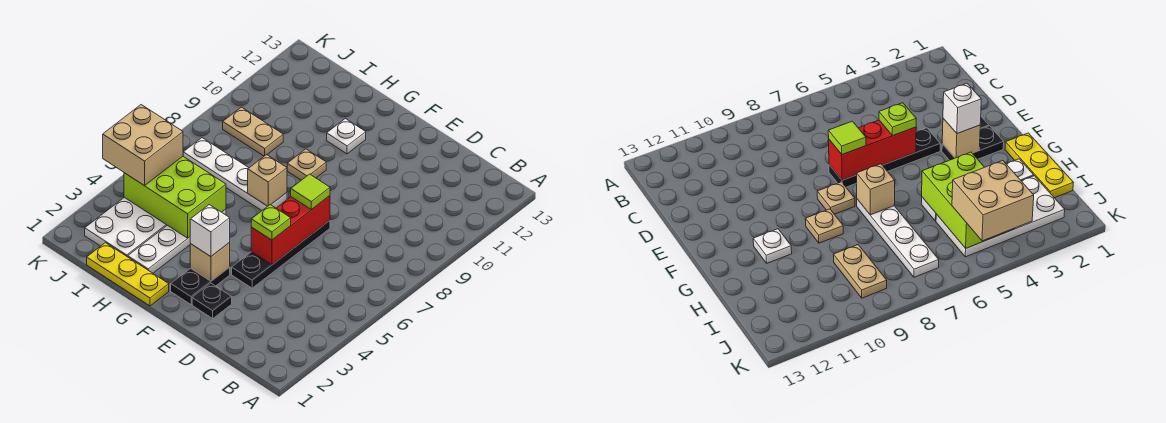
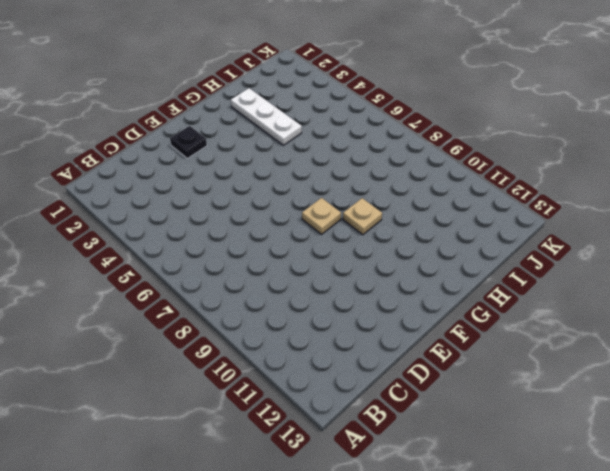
white plate H2:H4 level 1 -> white plate H2:H5 level 1
none -> black plate E4:E7 level 1
none -> black plate F2:F3 level 1
none -> yellow plate G1:I1 level 1

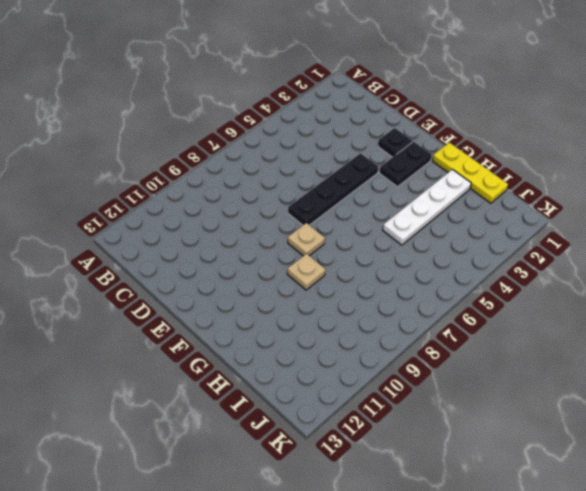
none -> white plate G7:J7 level 1
none -> white plate G11 level 1
none -> white plate I2:J5 level 1

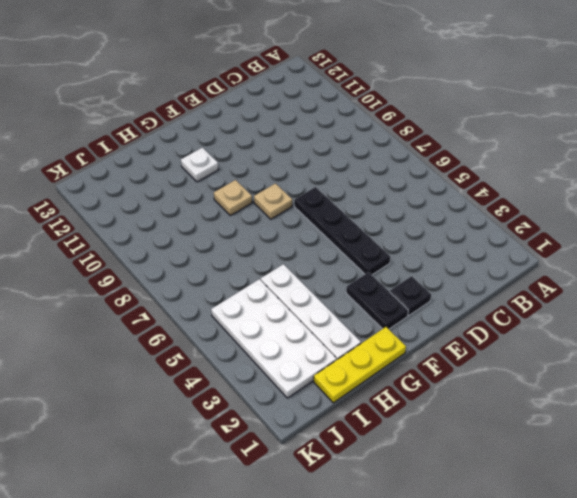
none -> white plate G7:J7 level 1
none -> tan plate I9:J9 level 1
none -> red brick E5:E7 level 2

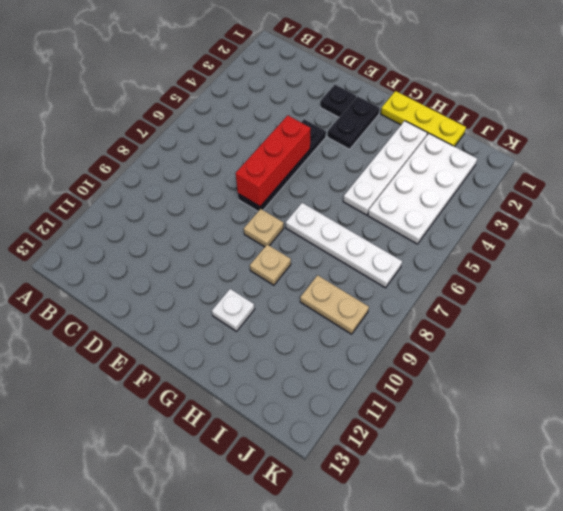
none -> tan brick F3 level 2
none -> tan brick G7 level 2
none -> lime brick H4:J5 level 2

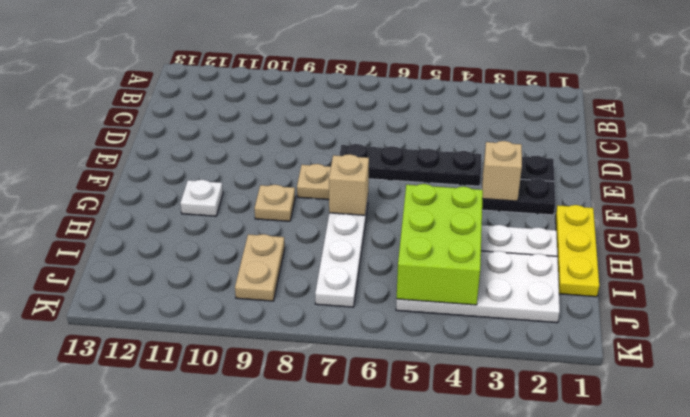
none -> red brick E5:E7 level 2
none -> lime plate E5 level 3
none -> lime tile E7 level 3

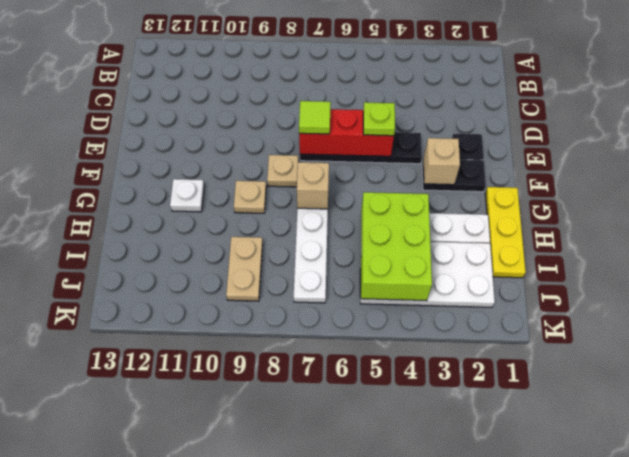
none -> white brick F3 level 3
none -> tan brick J4:K5 level 3

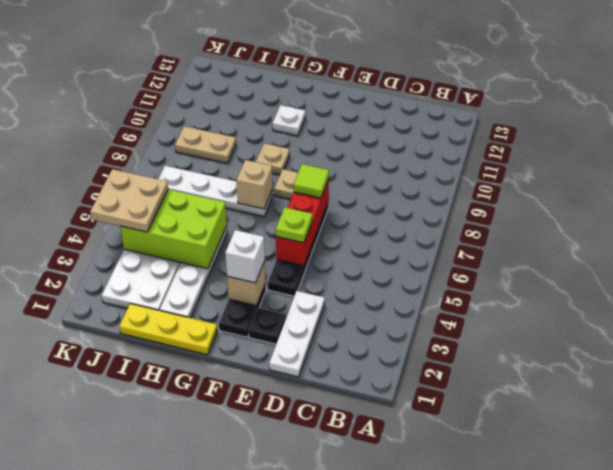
white plate D1:D3 level 1 -> none
tan plate J4:K5 level 3 -> tan brick J4:K5 level 3

